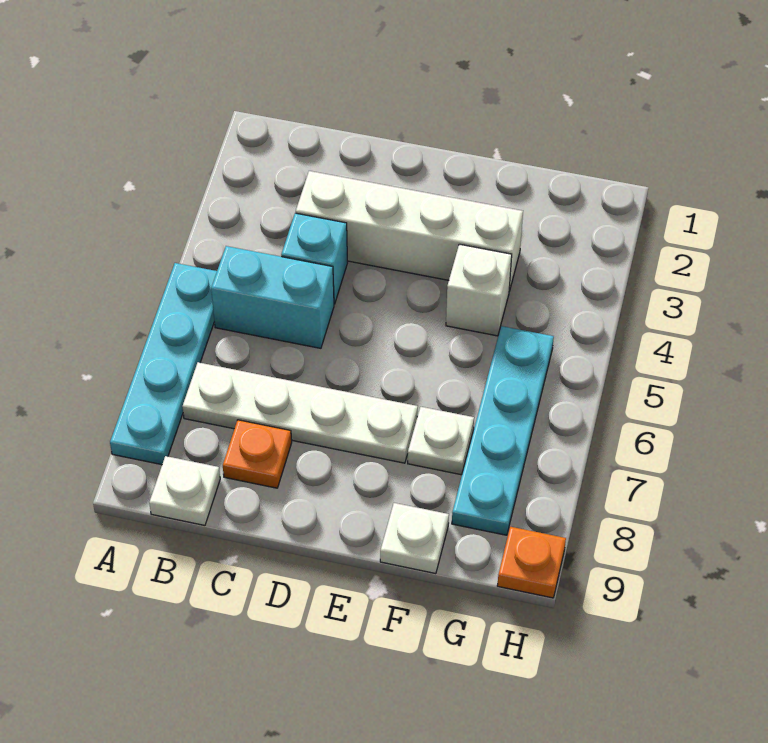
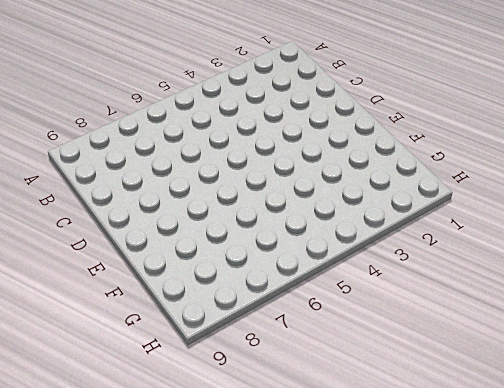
none -> cyan plate A5:A8 level 1
none -> cyan brick B5:C5 level 1
none -> white plate B7:E7 level 1

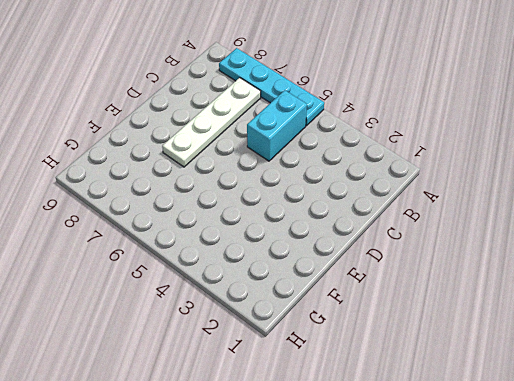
none -> white plate B9 level 1
none -> white brick C3:F3 level 1
none -> cyan brick C4 level 1

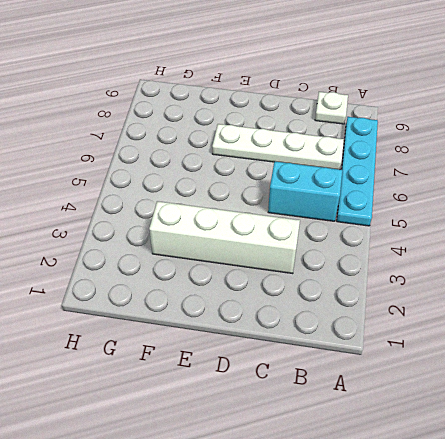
none -> cyan brick C4 level 1
none -> orange plate C8 level 1
none -> white brick F4 level 1

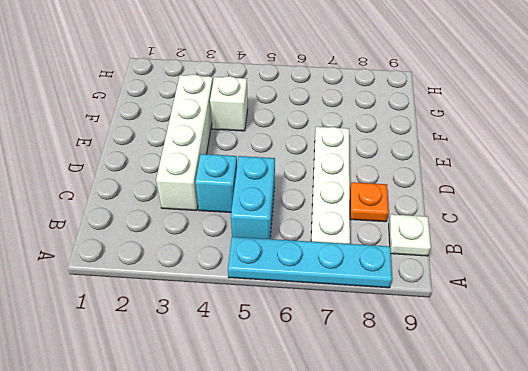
none -> white plate F7 level 1
none -> white plate F9 level 1
none -> cyan plate G5:G8 level 1

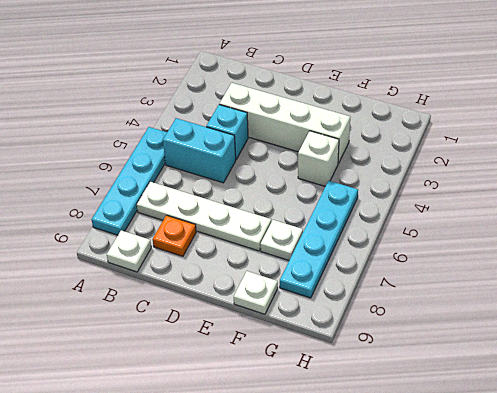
none -> orange plate H9 level 1

